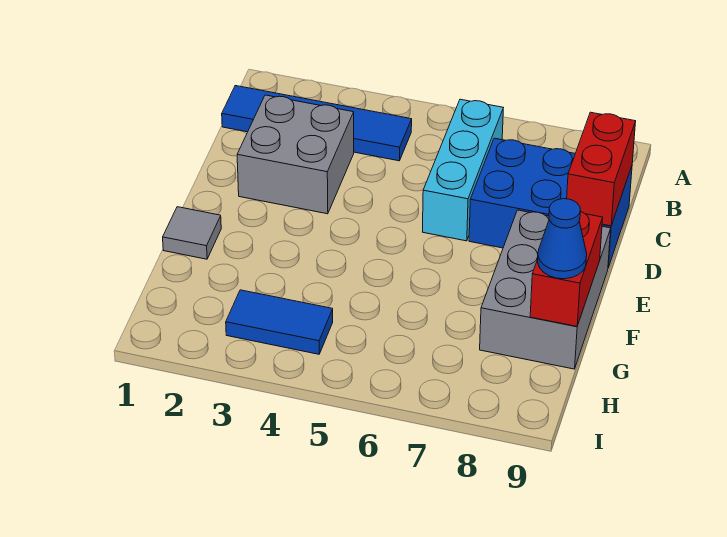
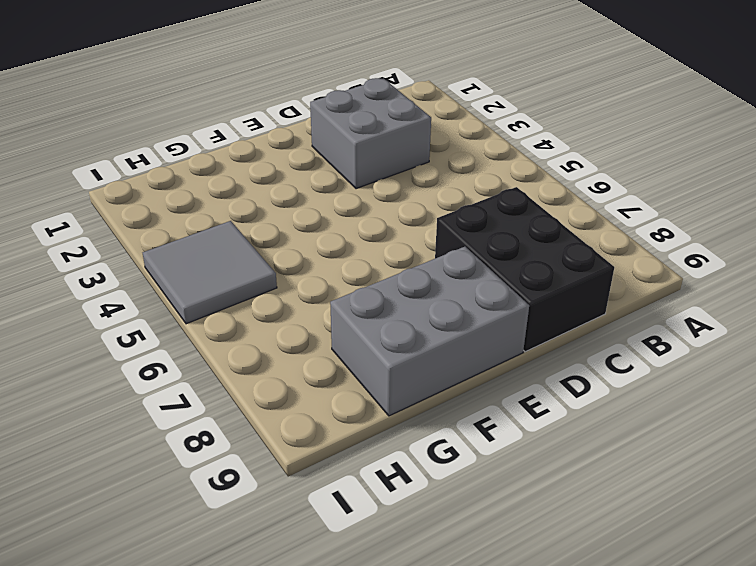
black brick C7:D9 level 1 -> blue brick C7:D9 level 1
grey tile H4:I5 level 1 -> blue tile H3:H4 level 1
none -> blue tile B1:B4 level 1
none -> cyan brick B6:D6 level 1

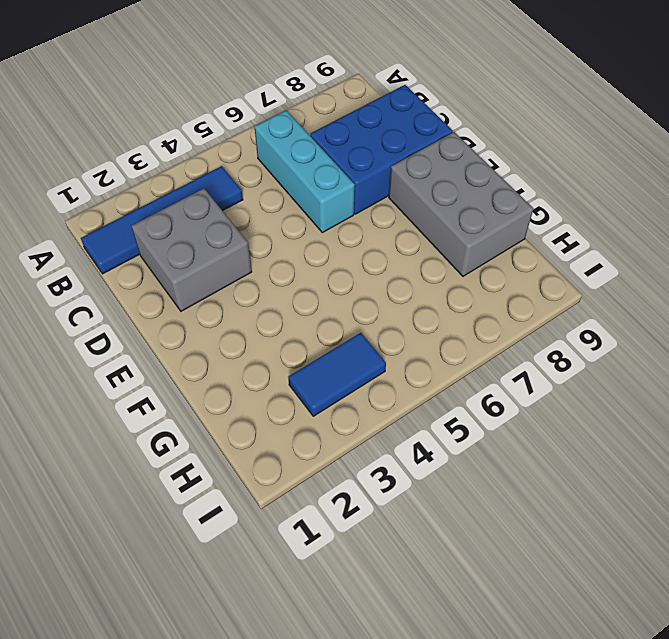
none -> grey tile F1 level 1
none -> red brick C9:D9 level 2

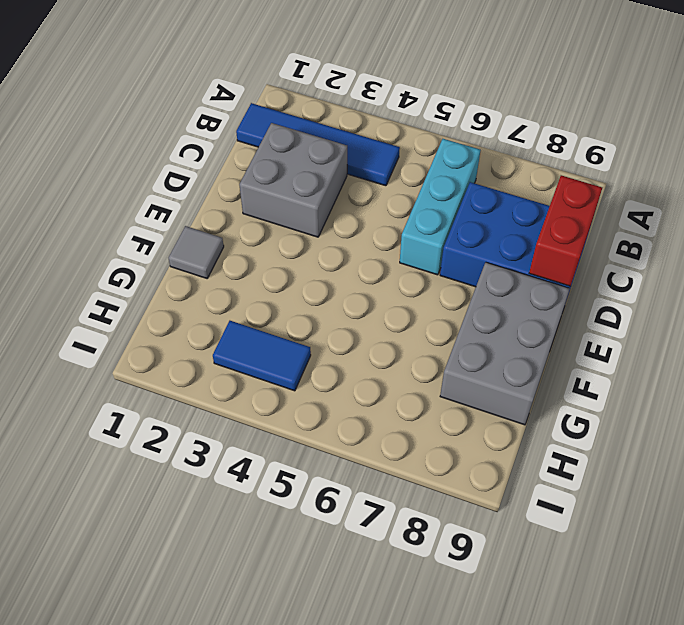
none -> red brick F9:G9 level 2
none -> blue cone G9 level 3

